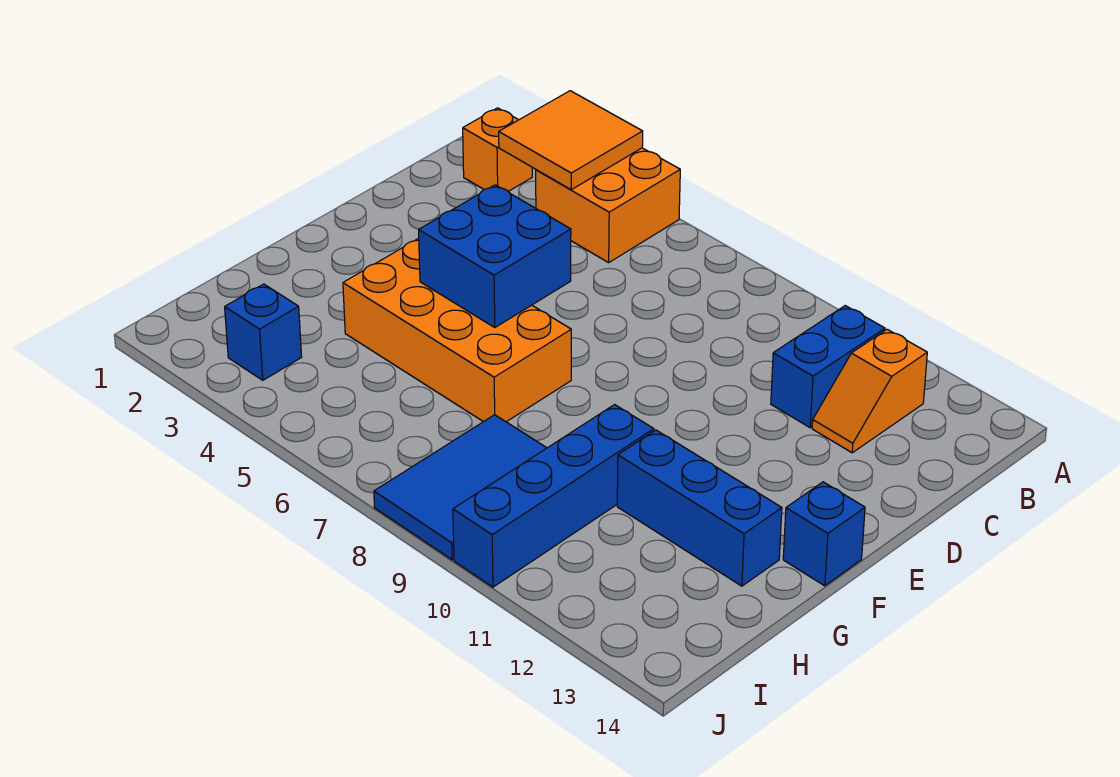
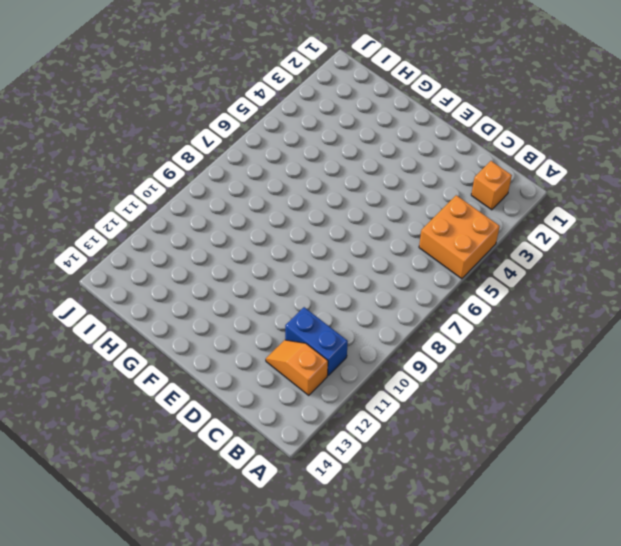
none -> orange brick F4:G7 level 1
none -> blue brick F14 level 1
none -> blue brick G10:J10 level 1

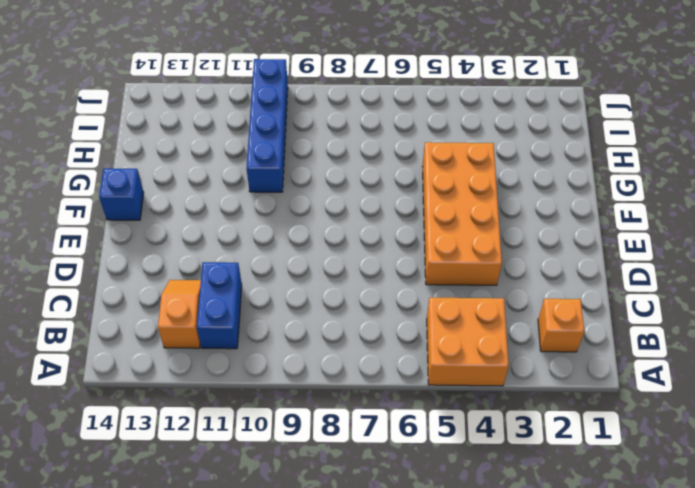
orange brick D4:G5 level 1 -> orange brick F4:G7 level 1
none -> blue brick G11:G13 level 1
none -> blue tile H8:J9 level 1
none -> blue brick I3 level 1

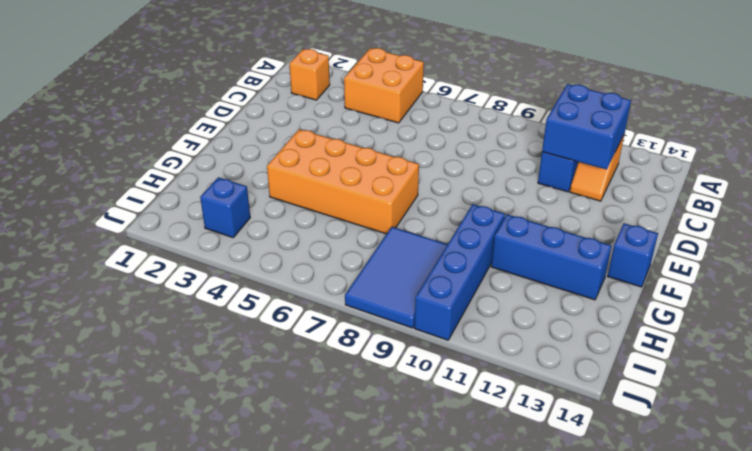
blue brick B11:C12 level 2 -> blue brick E5:F6 level 2
none -> orange tile A3:B4 level 2

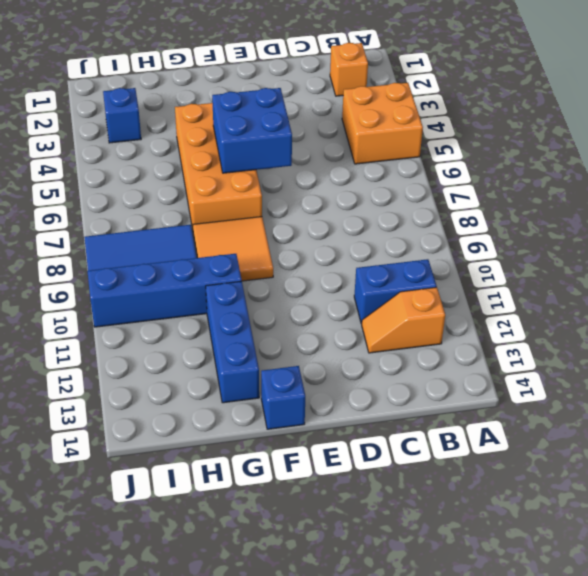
orange tile F8:G9 level 1 -> orange tile A3:B4 level 2

